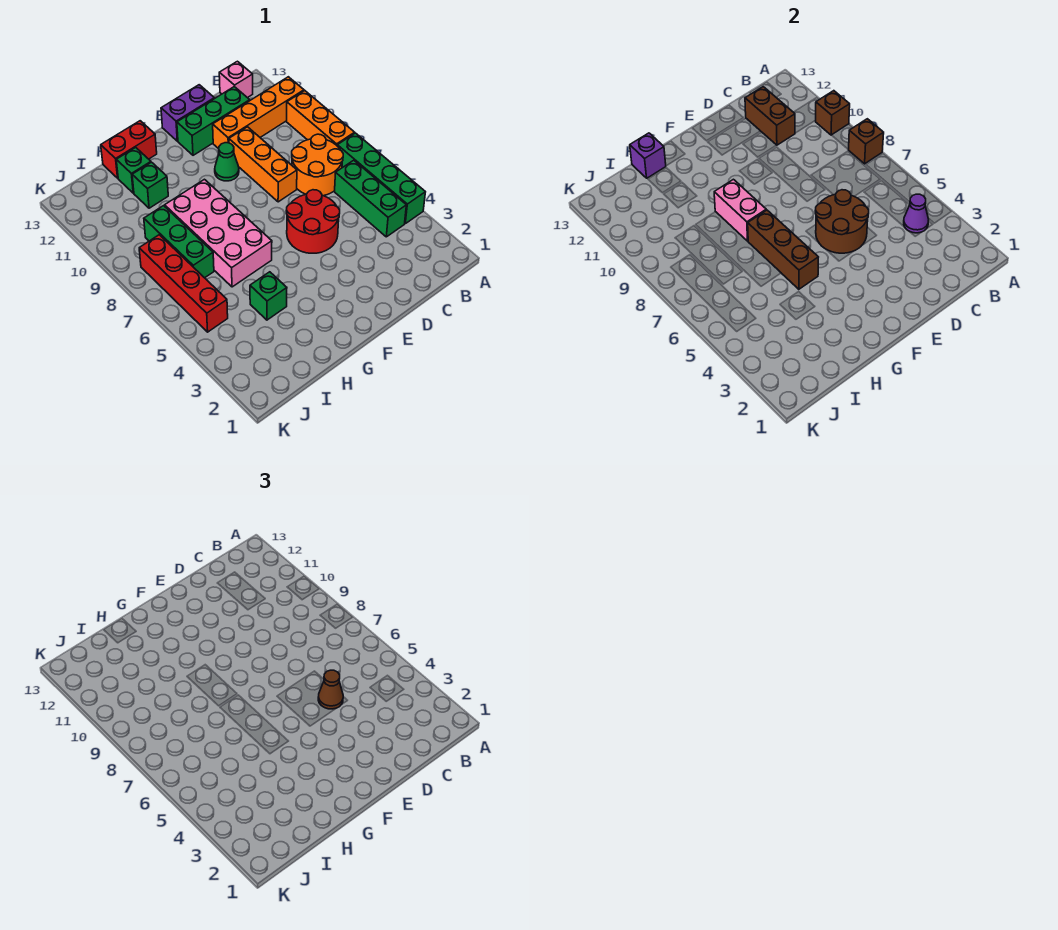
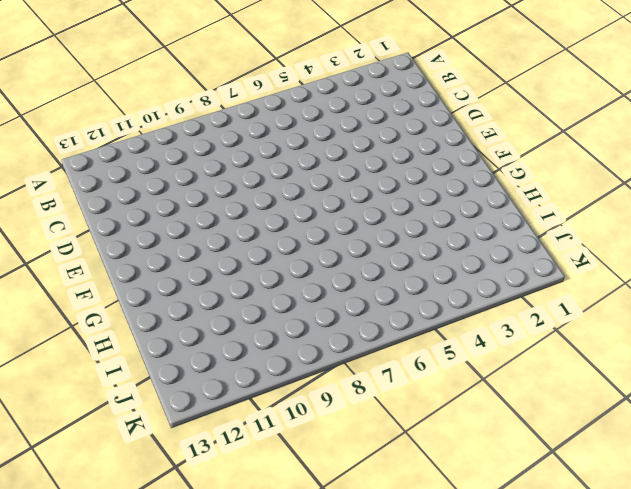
none -> green brick A4:A7 level 1
none -> orange brick A8:A10 level 1
none -> orange brick A11:D11 level 1

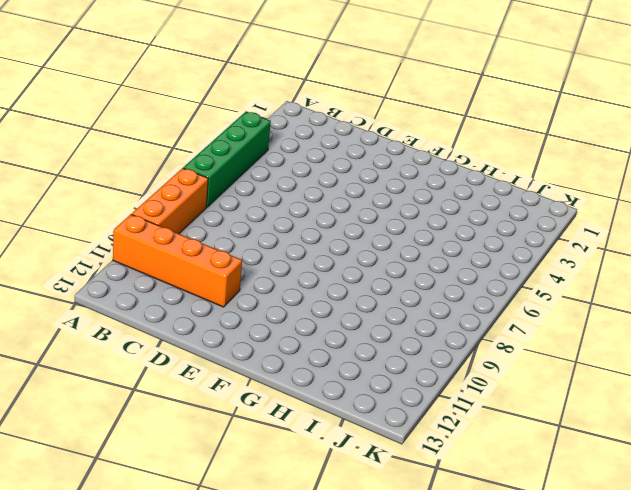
none -> green brick B4:B6 level 1
none -> orange round brick B7:C8 level 1
none -> pink brick B13 level 1

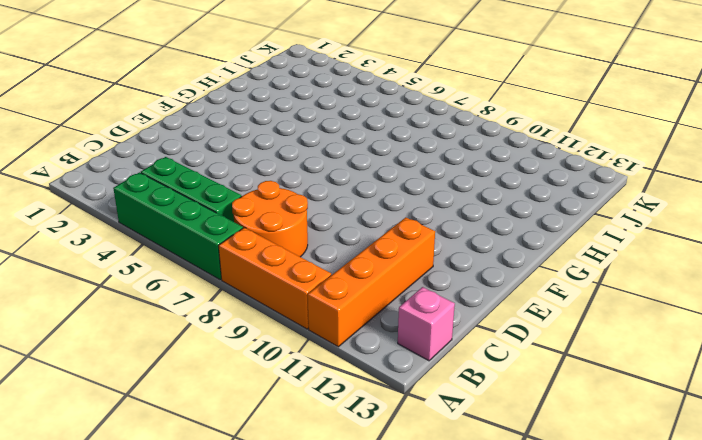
none -> green brick C12:E12 level 1
none -> red round brick D5:E6 level 1
none -> orange brick D8:D10 level 1

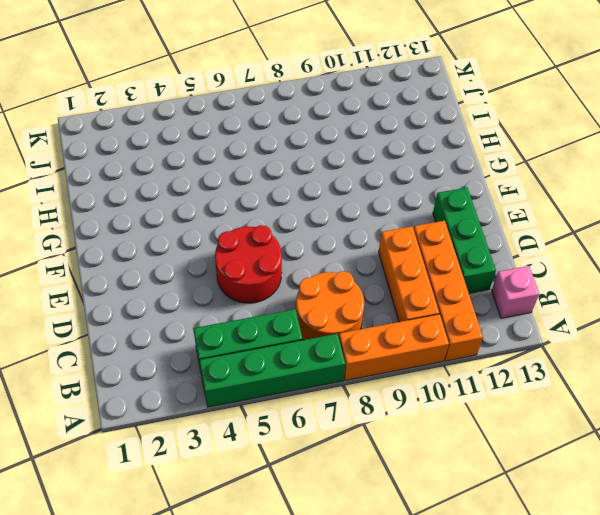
orange brick B10:D10 level 1 -> orange brick D8:D10 level 1
none -> purple brick D13:E13 level 1
none -> green cone E10 level 1
none -> pink brick G6:H9 level 1

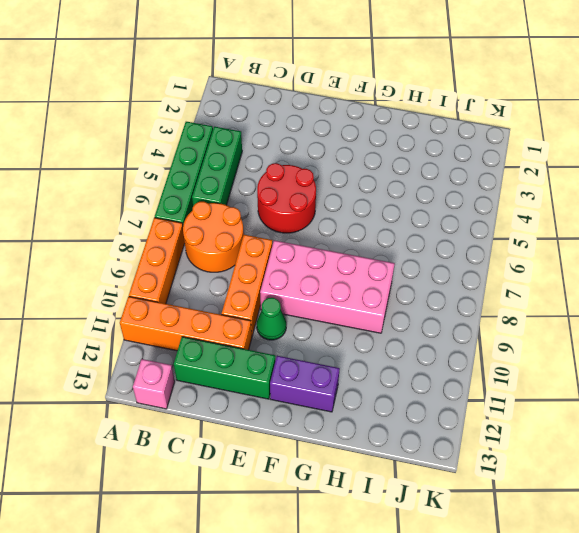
pink brick E8:H9 level 1 -> pink brick G6:H9 level 1
purple brick F12:G12 level 1 -> purple brick D13:E13 level 1
none -> red brick G13:H13 level 1
none -> green brick H4 level 1
none -> green brick H11 level 1

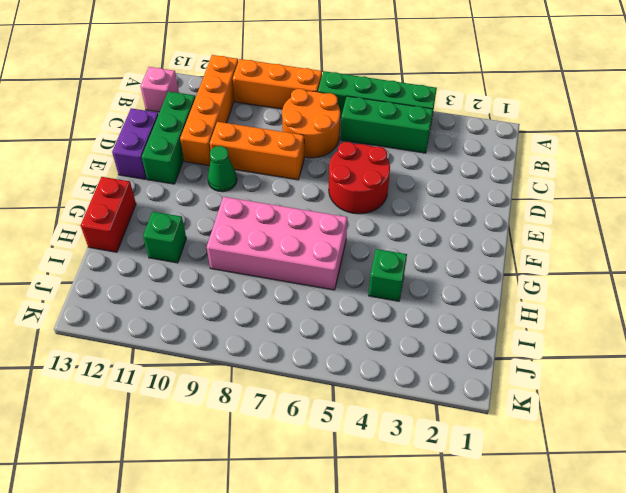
none -> green brick H12 level 1
none -> green brick I7:I9 level 1
none -> red brick J5:J8 level 1

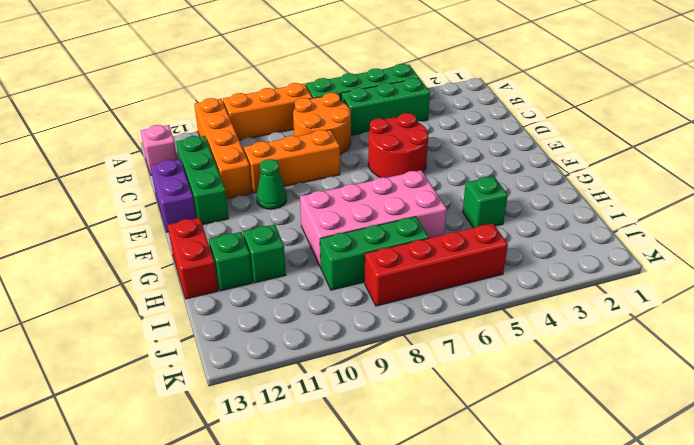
none -> brown brick A8 level 2
none -> brown brick A10 level 2
none -> purple cone B4 level 2

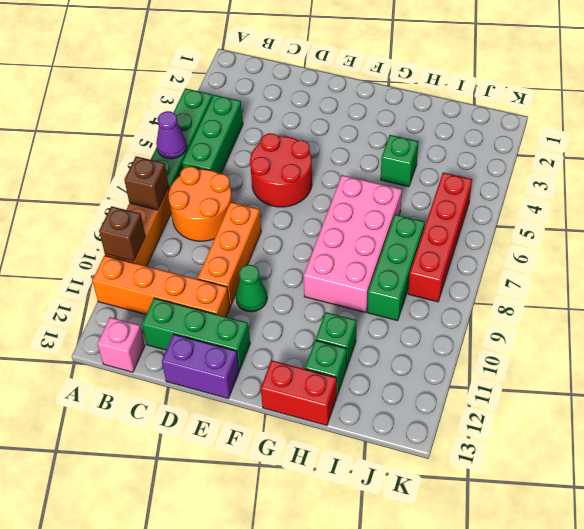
purple cone A6 level 2 -> purple cone B4 level 2
none -> brown brick C11:C12 level 2
none -> brown round brick D5:E6 level 2
none -> brown brick G5:G7 level 2

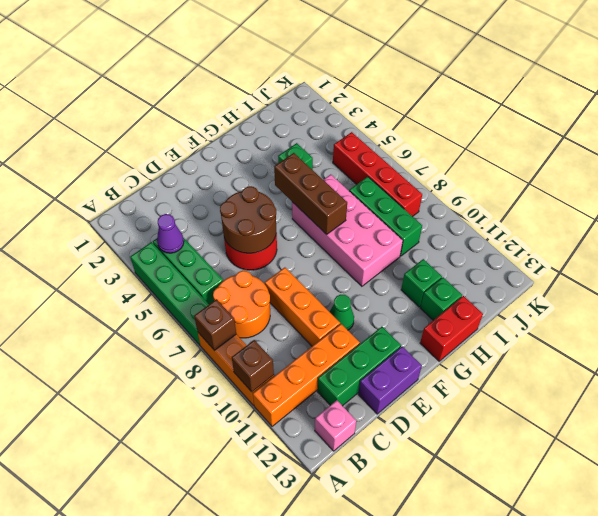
none -> brown brick C11:C12 level 2
none -> pink brick G8:G9 level 2
none -> purple brick H13 level 2

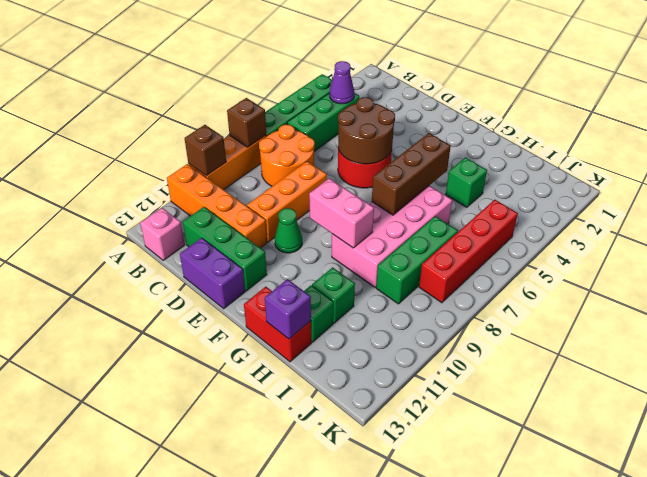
pink brick F9:G9 level 2 -> pink brick G8:G9 level 2
none -> brown brick C11:C12 level 2
none -> brown cone D5 level 3

